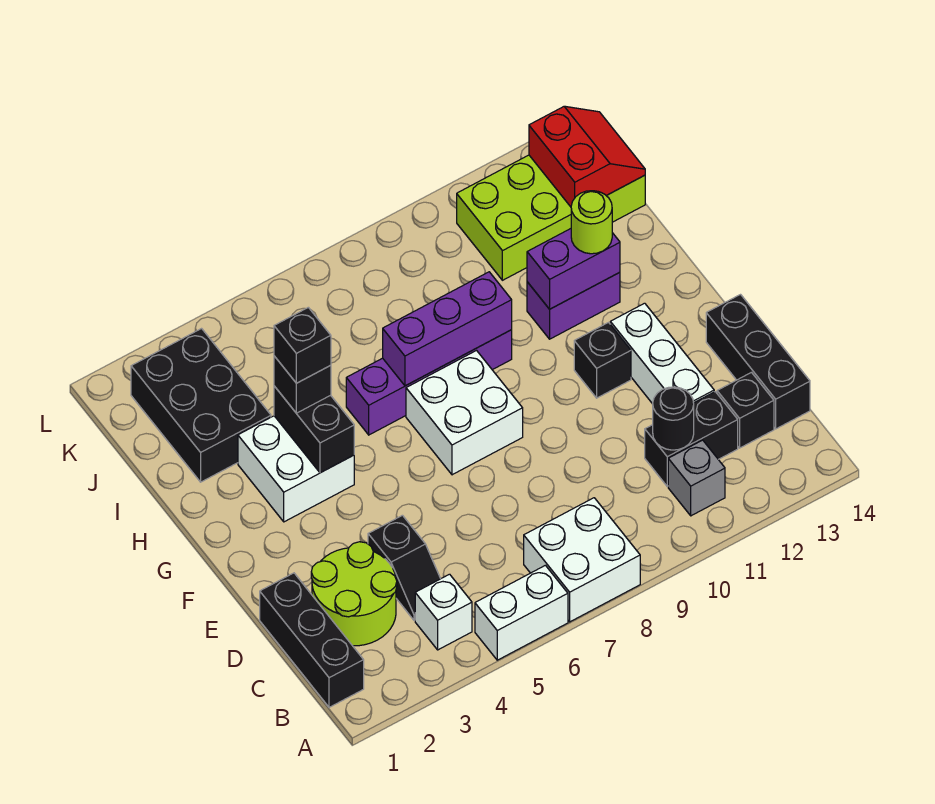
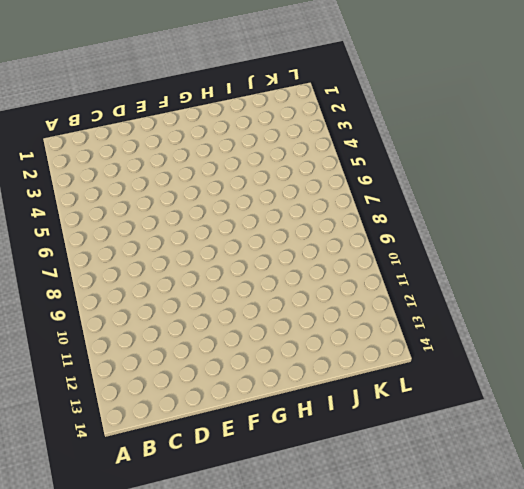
none -> white brick A5:A6 level 1
none -> white brick A7:B8 level 1
none -> black brick B1:D1 level 1

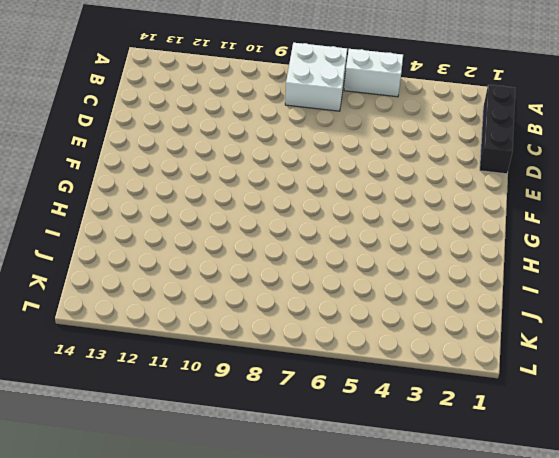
none -> white brick B4 level 1
none -> grey brick B11 level 1
none -> lime round brick C2:D3 level 1

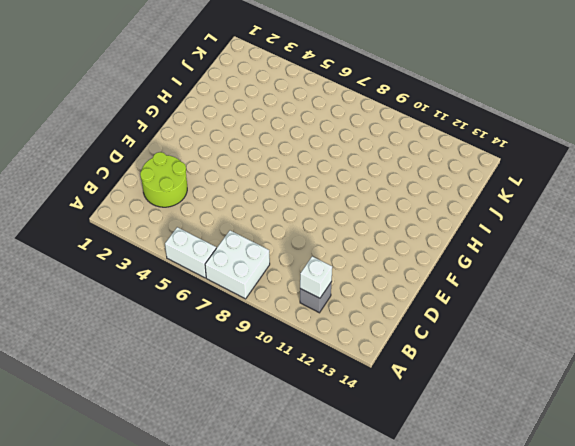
white brick B11 level 2 -> white brick B4 level 1
none -> black brick B1:D1 level 1
none -> black slope C4:D4 level 1 top D
none -> black brick C11:C12 level 1

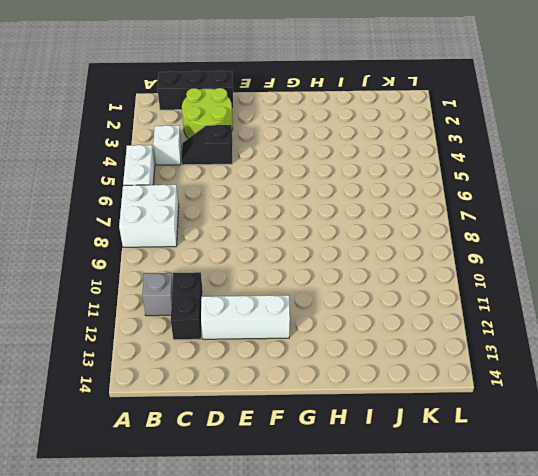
none -> black brick C13 level 1
none -> black brick C14:E14 level 1
none -> white brick F7:G8 level 1

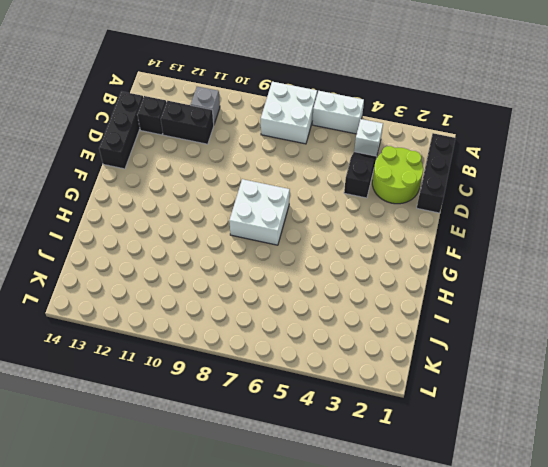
none -> white brick D12:F12 level 1
none -> black brick F11 level 1
none -> white brick G3:H4 level 1

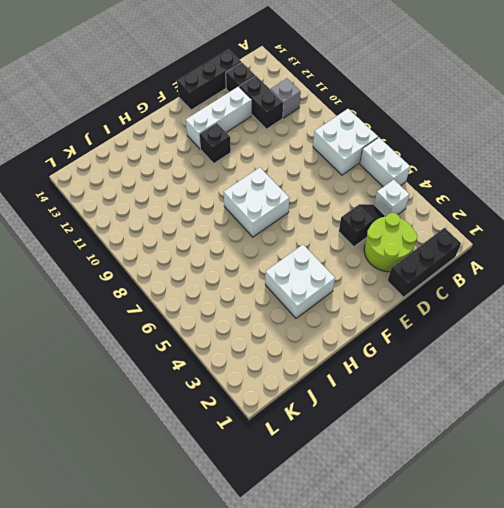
none -> purple brick H6:H9 level 1
none -> purple brick H11:H12 level 1
none -> black brick I2:K3 level 1

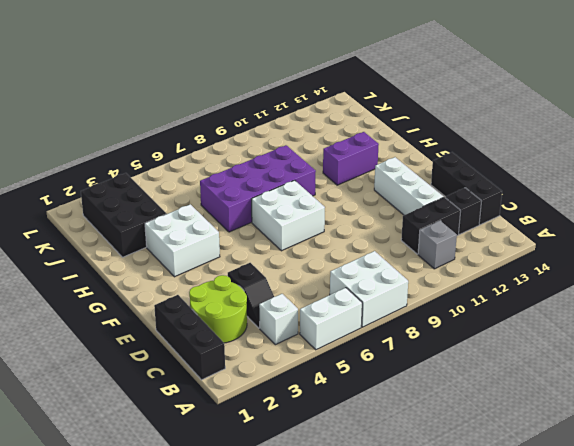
purple brick H6:I9 level 1 -> purple brick H6:H9 level 1
none -> black brick F11 level 1
none -> lime brick J11:K14 level 1
none -> black round brick C11 level 2

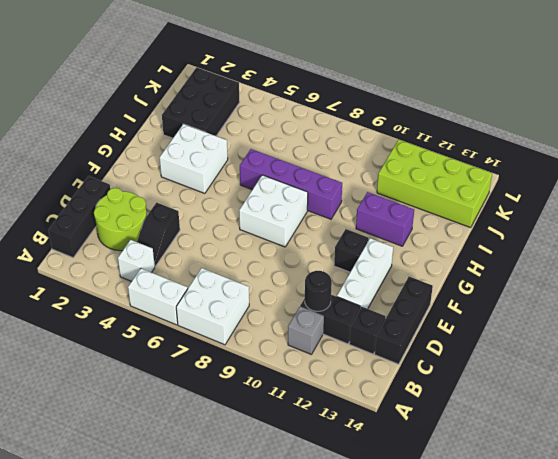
none -> black brick G4:H4 level 2
none -> purple brick H7:H9 level 2
none -> purple brick H11:H12 level 2

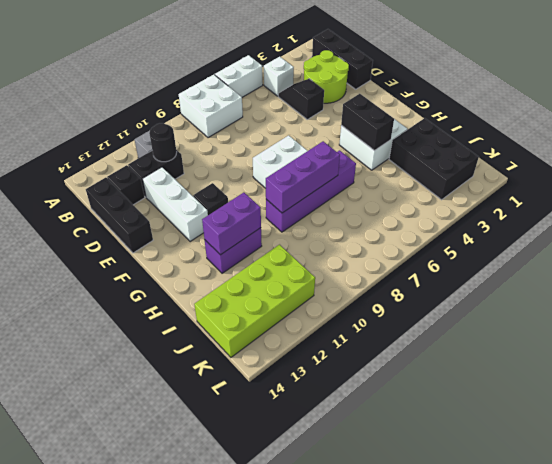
none -> red slope J13:K14 level 2 top 13
none -> black brick H4 level 3
none -> lime round brick H12 level 3

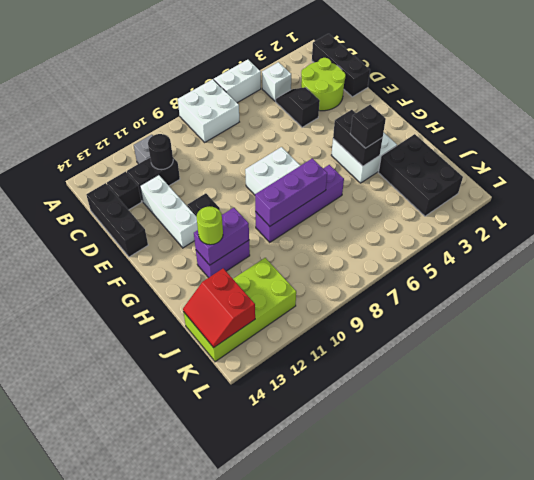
none -> black brick H4 level 4

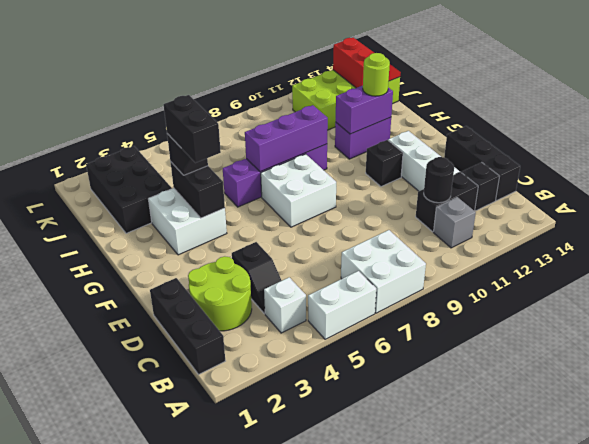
black brick G4:H4 level 4 -> black brick H4 level 4

